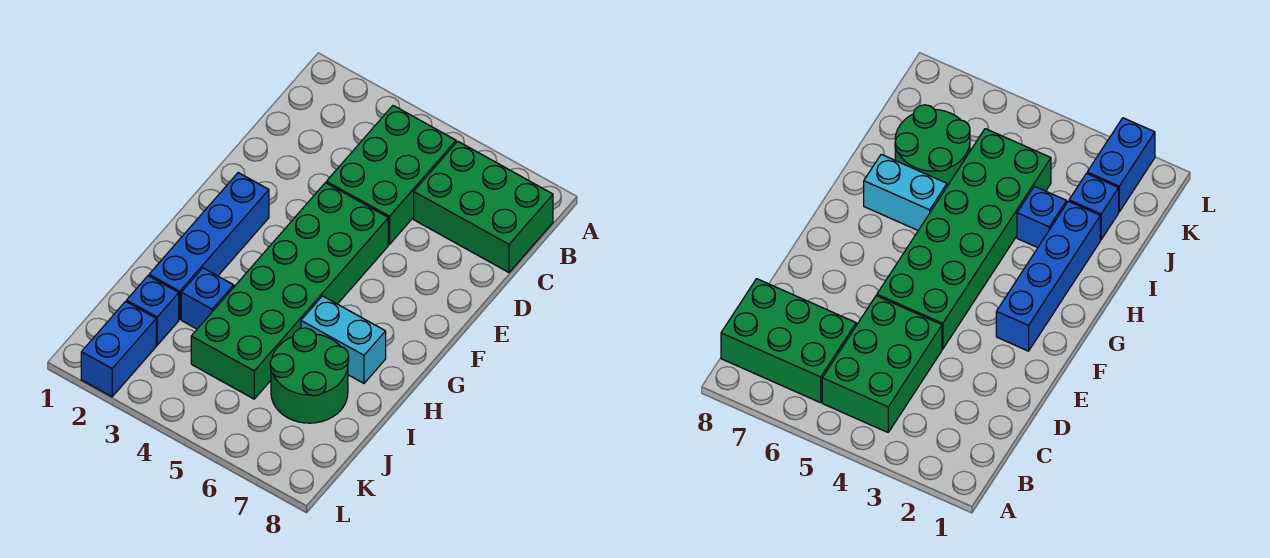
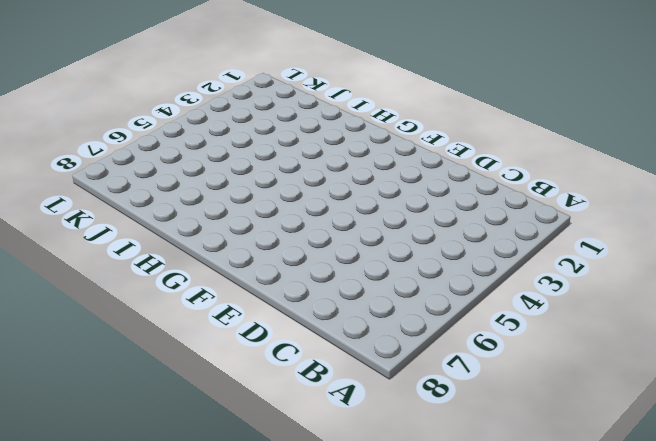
none -> green brick B4:D5 level 1
none -> green brick B6:C8 level 1

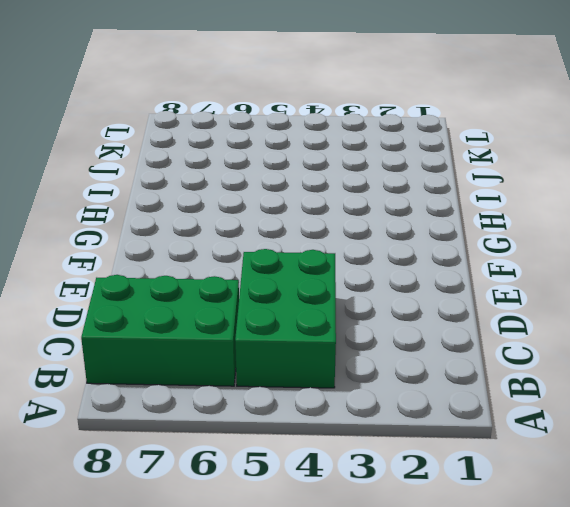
none -> green brick E4:J5 level 1
none -> blue brick F2:I2 level 1

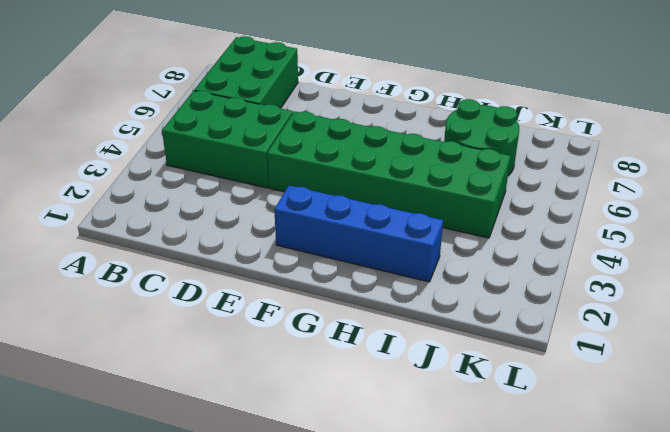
none -> cyan brick H6:H7 level 1
none -> blue brick I3 level 1

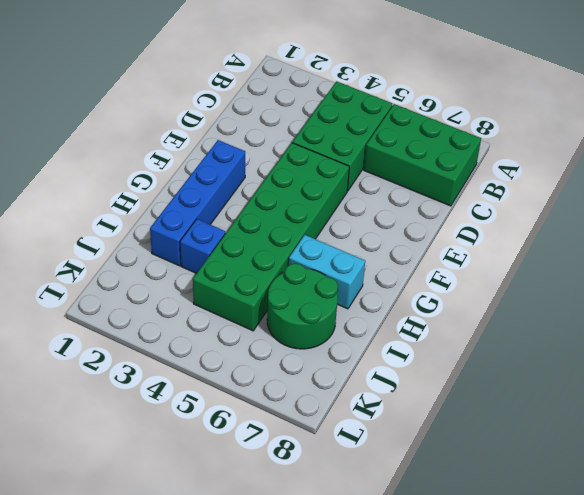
none -> blue brick J2 level 1
none -> blue brick K2:L2 level 1

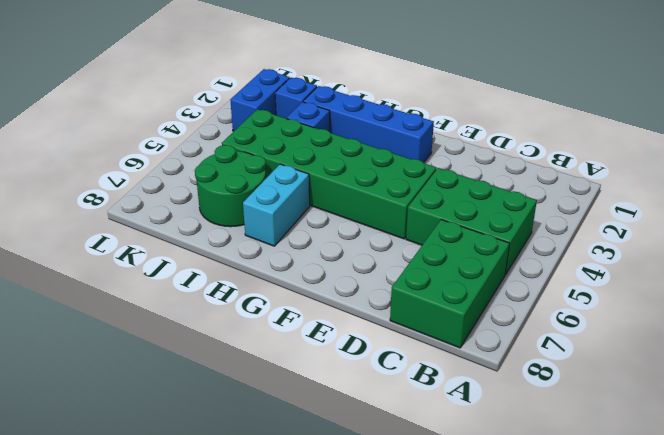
blue brick K2:K3 level 1 -> blue brick K2:L2 level 1

